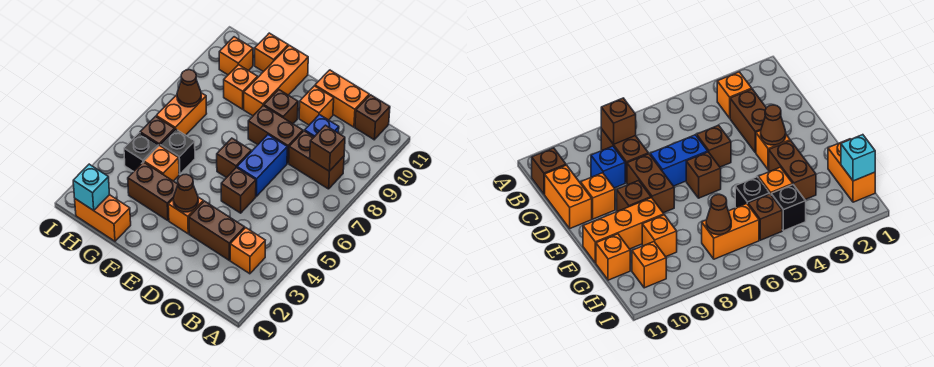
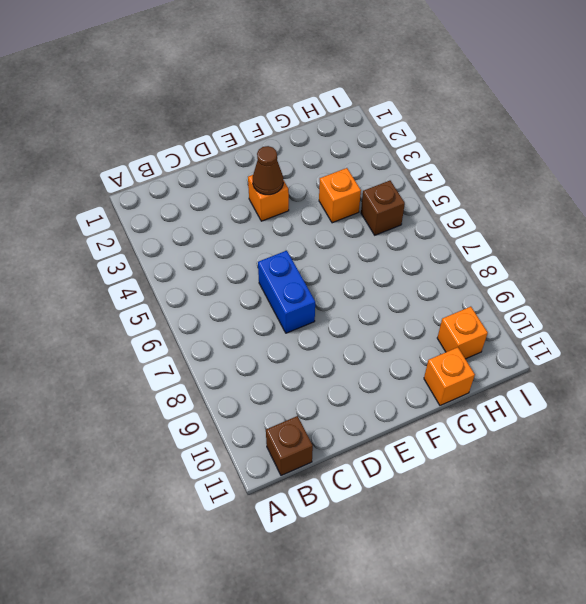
none -> orange brick B3 level 1
none -> brown brick B8:C8 level 1
none -> brown brick C3:D3 level 1

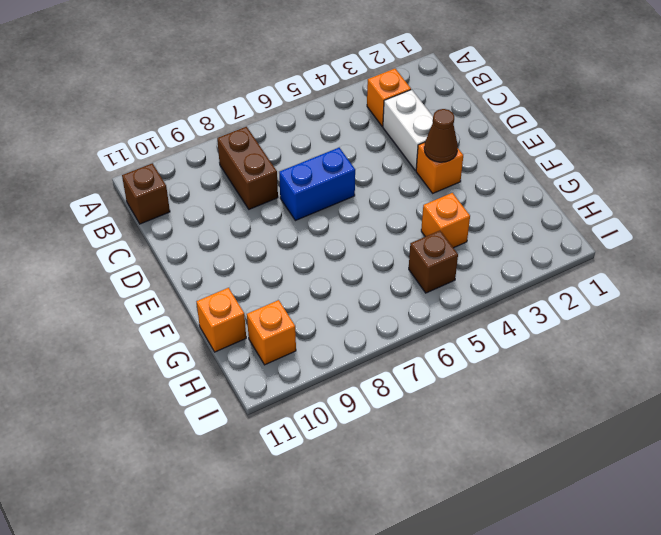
white brick C3:D3 level 1 -> brown brick C3:D3 level 1
none -> blue brick C9 level 1
none -> orange brick C11:D11 level 1
none -> brown brick D5 level 1

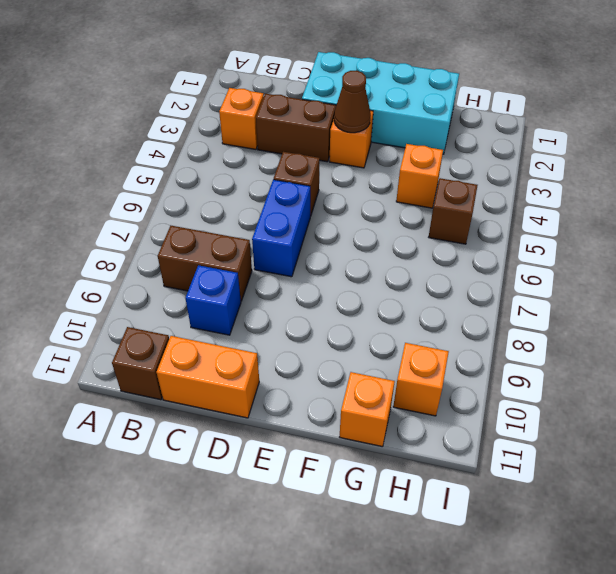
cyan brick D1:G2 level 1 -> orange brick G1:H1 level 1
none -> brown brick D8:E8 level 1
none -> orange brick D10 level 1
none -> brown brick E6 level 1

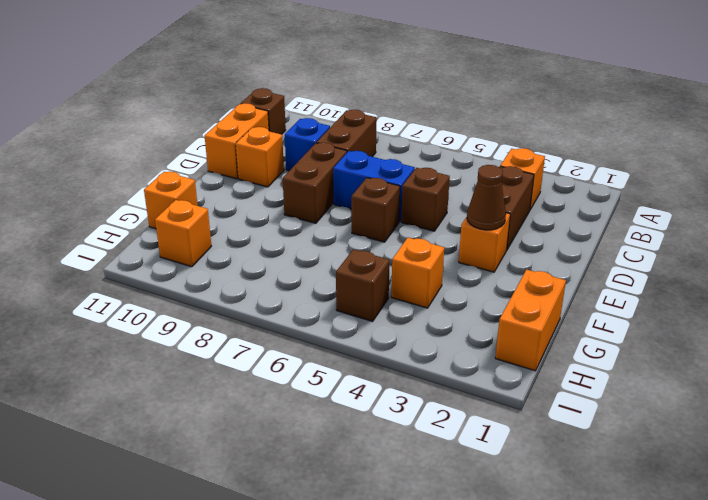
none -> brown brick E9 level 1
none -> brown brick F3:G3 level 1
none -> orange brick F9:F11 level 1

